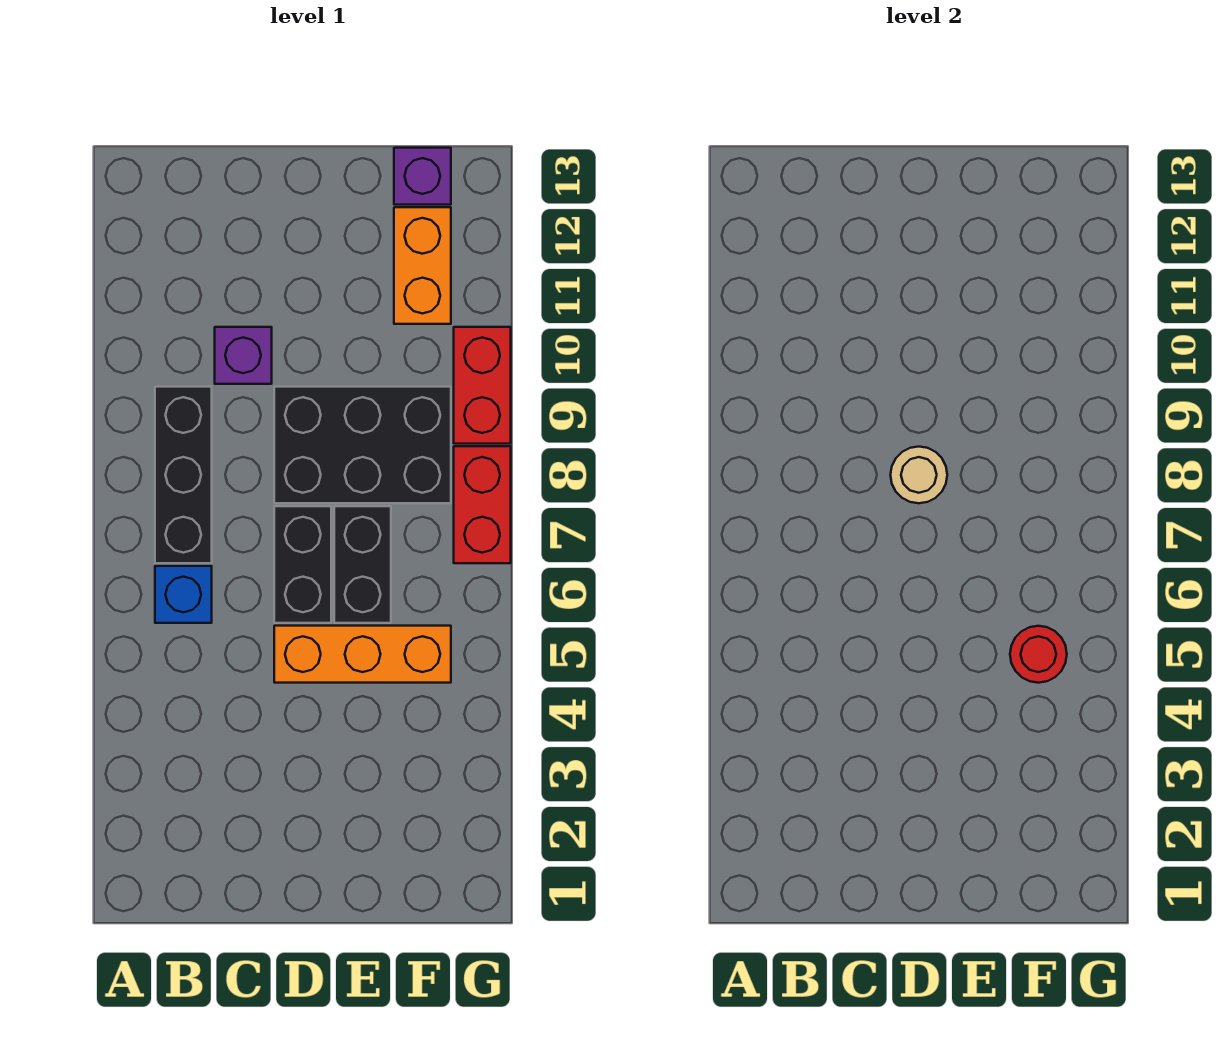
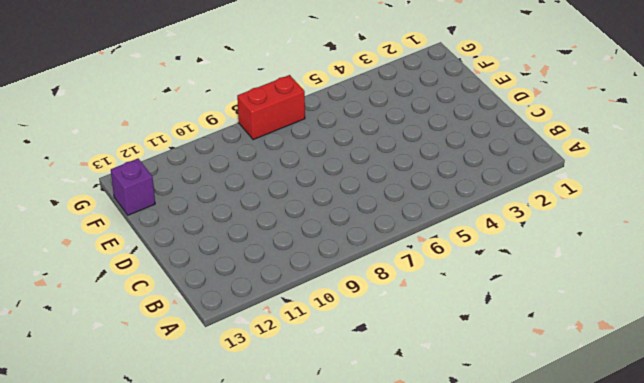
none -> blue brick B6 level 1
none -> black brick B7:B9 level 1
none -> purple brick C10 level 1

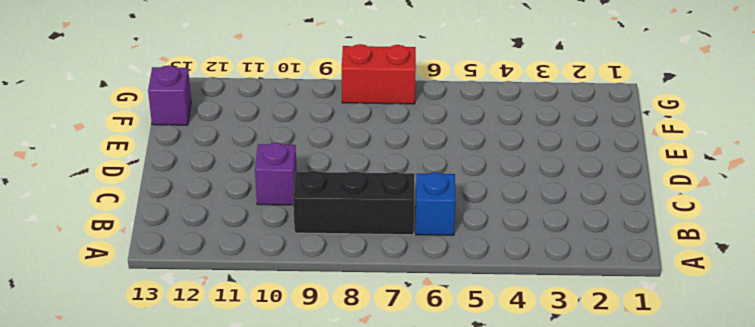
none -> orange brick D5:F5 level 1
none -> black brick D6:D7 level 1
none -> black brick D8:F9 level 1

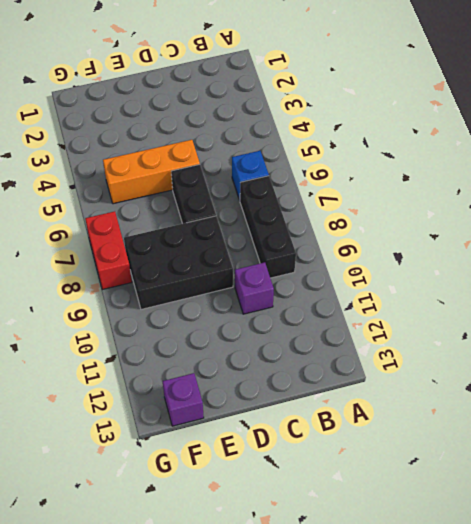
none -> black brick E6:E7 level 1
none -> orange brick F11:F12 level 1
none -> red brick G9:G10 level 1

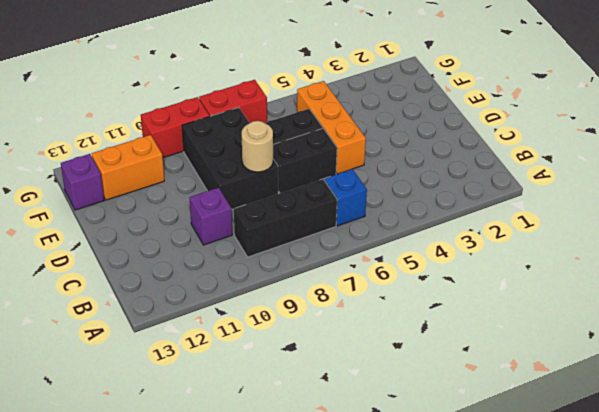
none -> red round brick F5 level 2

